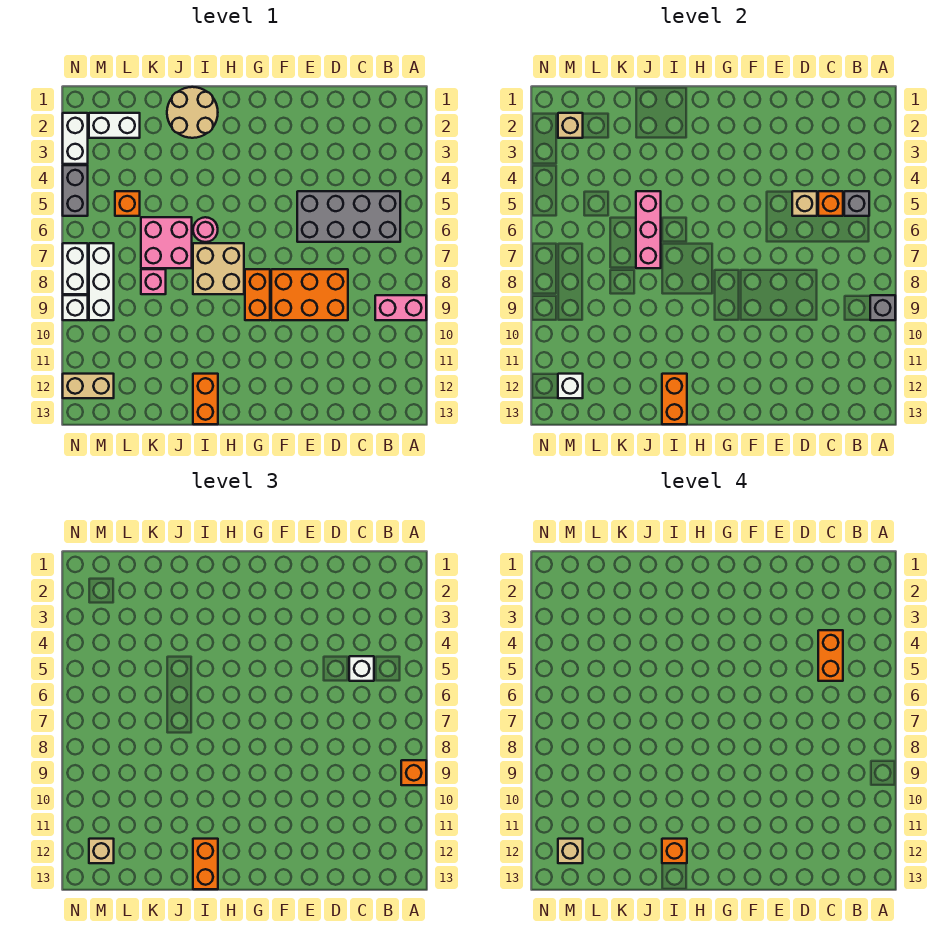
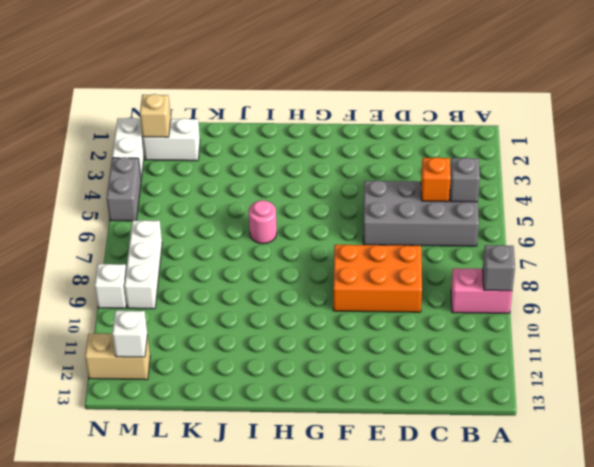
none -> orange brick G8:G9 level 1
none -> tan brick H7:I8 level 1
none -> tan round brick I1:J2 level 1
none -> orange brick I12:I13 level 1

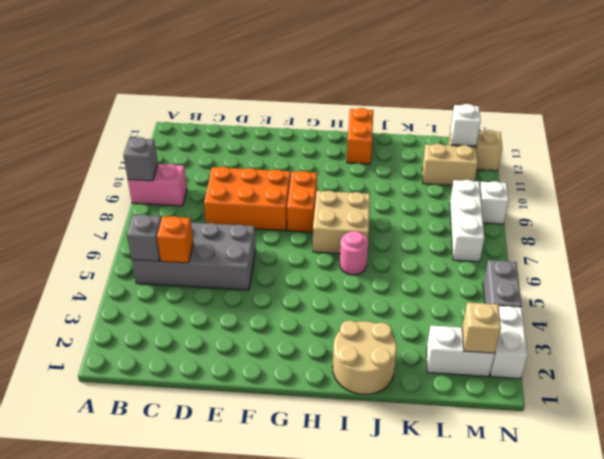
tan brick L11:M11 level 1 -> none
none -> pink brick J6:K7 level 1
none -> pink brick K8 level 1
none -> orange brick L5 level 1
none -> white brick N7:N8 level 1

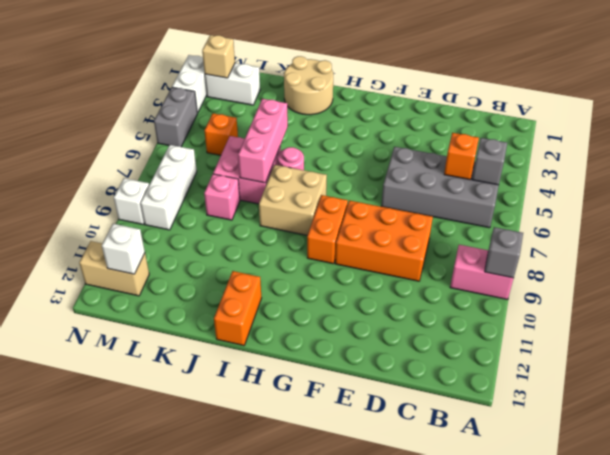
none -> white brick N7:N8 level 1
none -> tan brick D5 level 2
none -> orange brick I12:I13 level 2
none -> orange brick A9 level 3

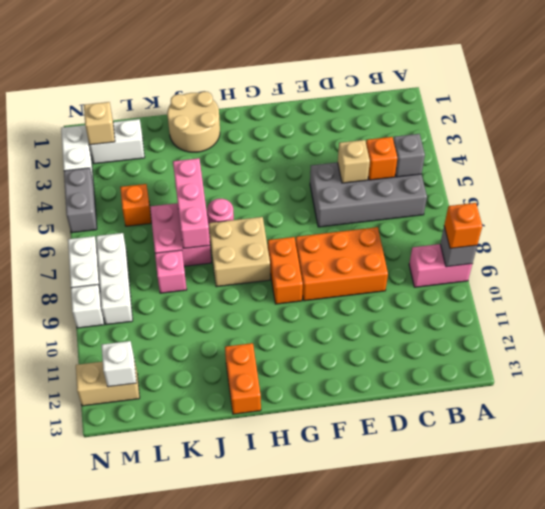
none -> orange brick I12:I13 level 2
none -> white brick C5 level 3
none -> orange brick I12:I13 level 3
none -> tan brick M12 level 3

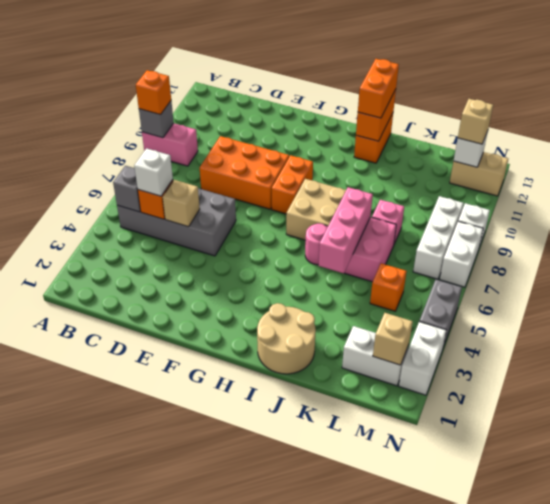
none -> orange brick C4:C5 level 4
none -> orange brick I12 level 4
none -> tan brick M12 level 4

